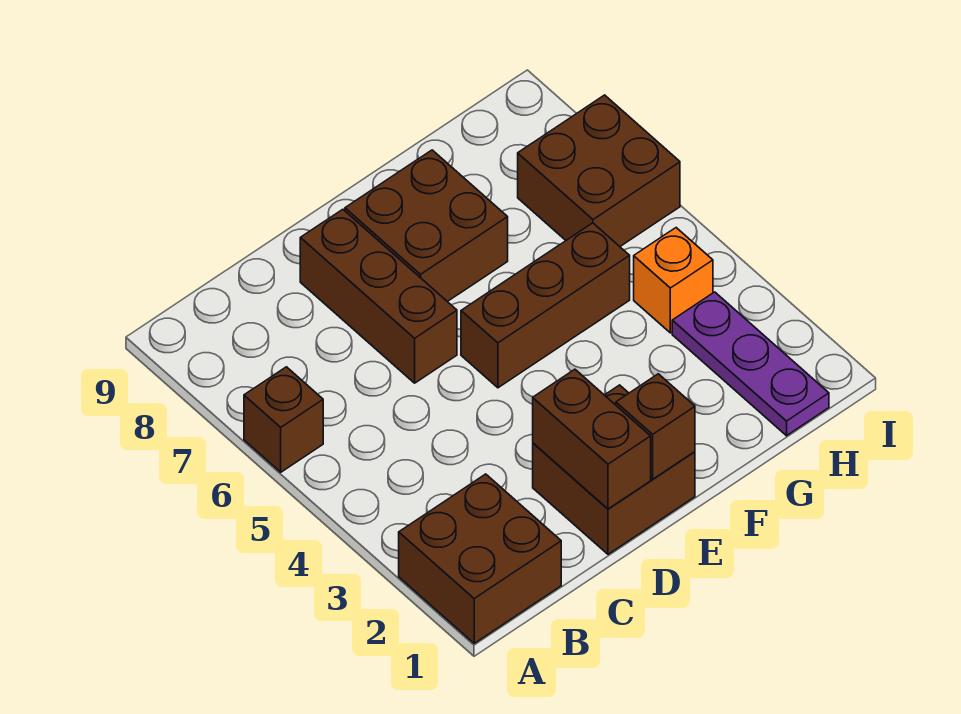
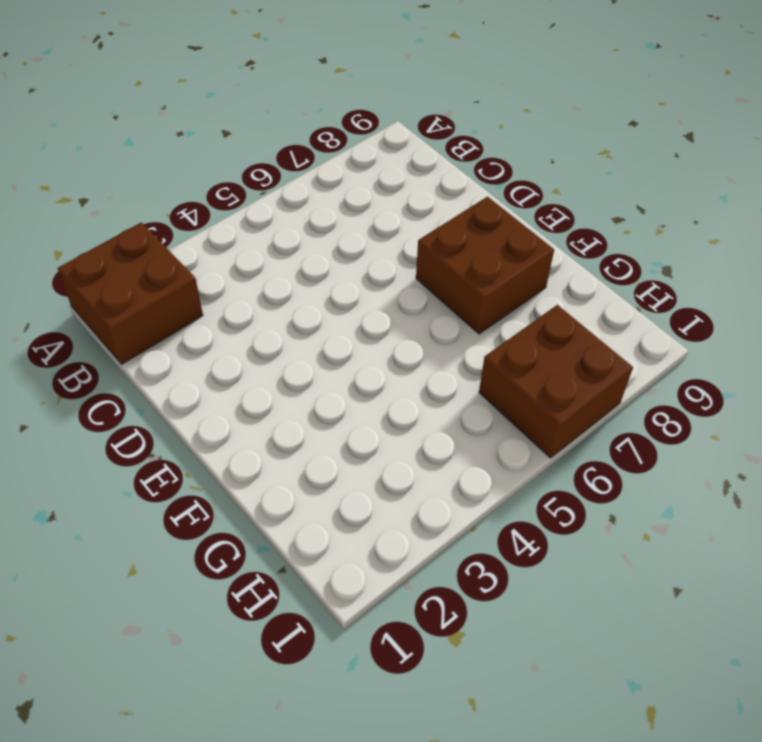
none -> brown brick A6 level 1
none -> brown brick D1:E2 level 1

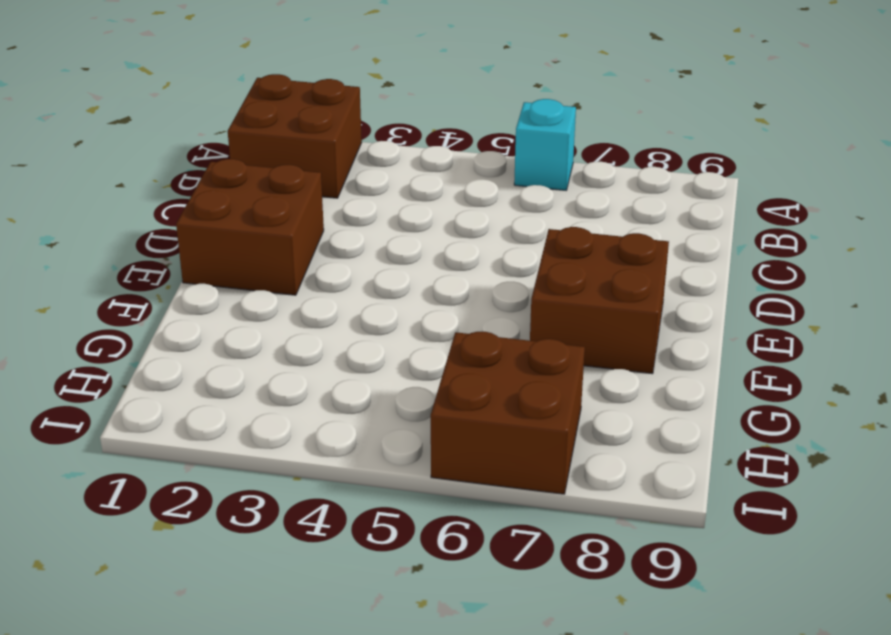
cyan brick A6 level 1 -> brown brick A6 level 1
none -> brown brick D6:D8 level 1
none -> brown brick E5:G5 level 1

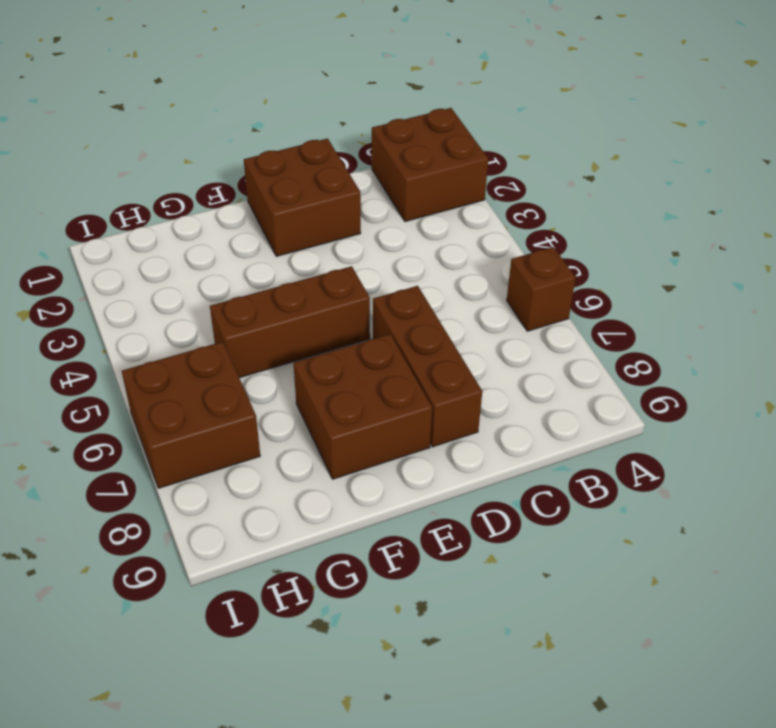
none -> purple plate H1:H3 level 1
none -> orange brick H4 level 1

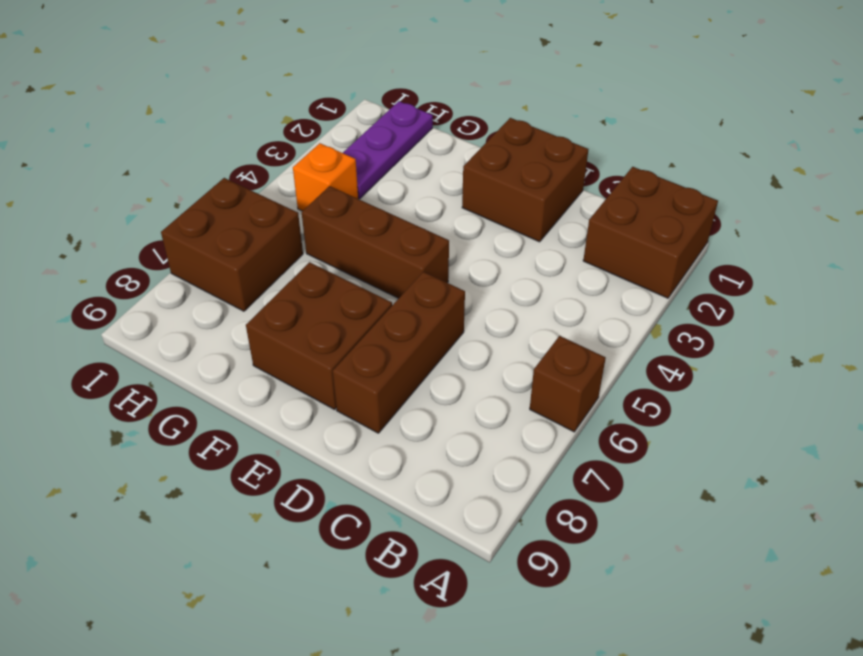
none -> brown brick D1:D2 level 2
none -> brown brick E1 level 2

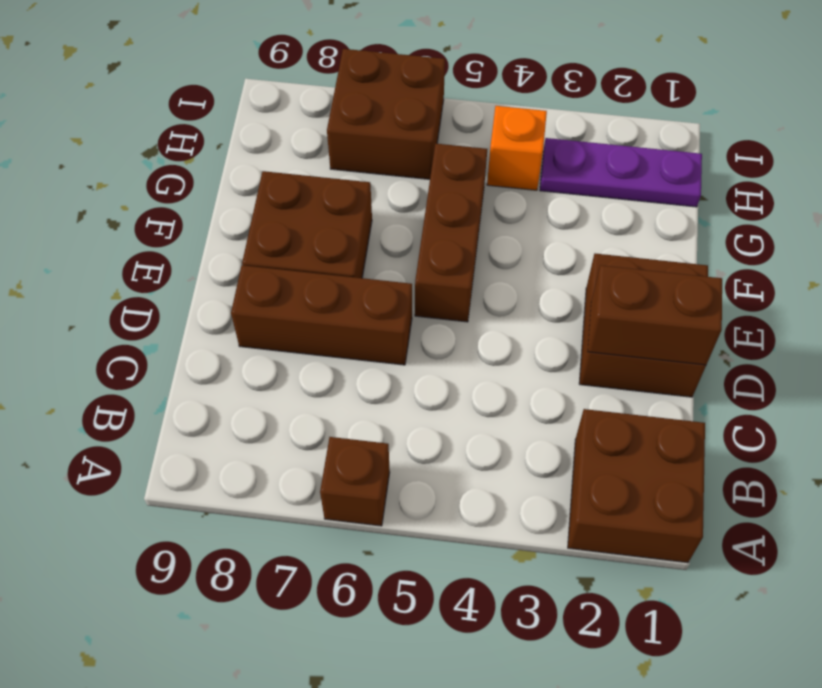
none -> brown brick E1 level 2

